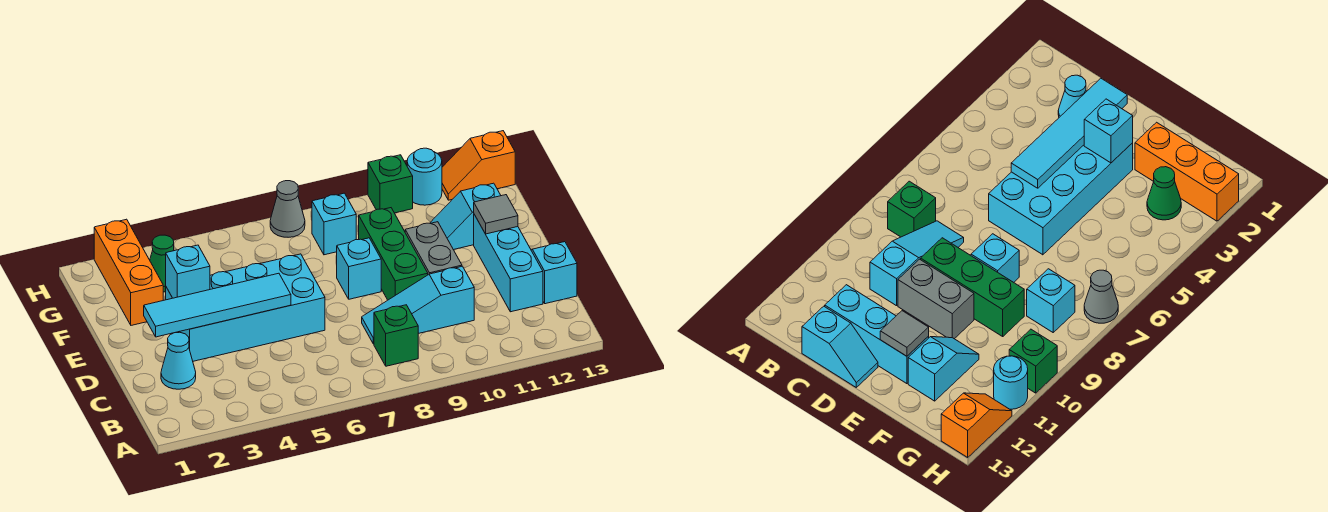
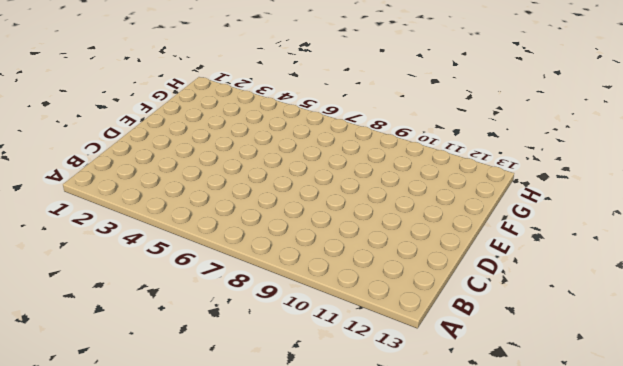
none -> green brick B8 level 1
none -> cyan cone C2 level 1
none -> cyan slope C8:C10 level 1 top 10

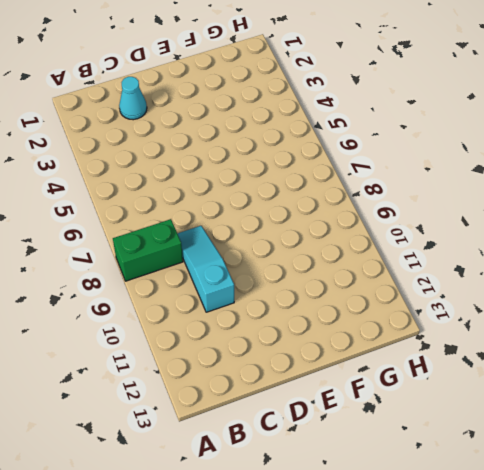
green brick A8:B8 level 1 -> green brick B8 level 1
none -> cyan brick C12:E12 level 1
none -> cyan slope C13:D13 level 1 top C
none -> cyan brick D3:E6 level 1

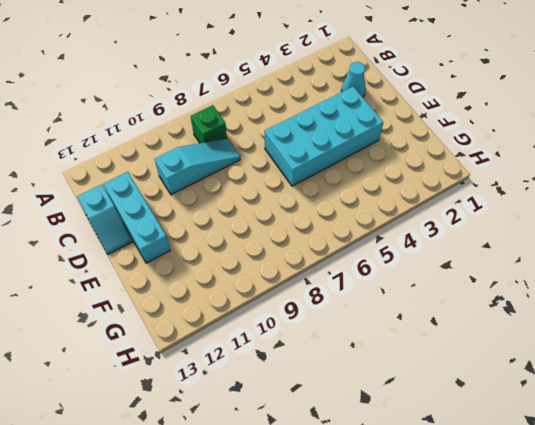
none -> green brick D9:F9 level 1
none -> grey brick D10:E10 level 1
none -> cyan brick E8 level 1

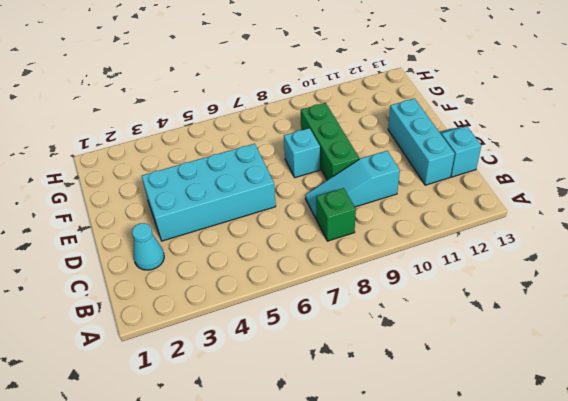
none -> grey brick D10:E10 level 1
none -> orange brick F2:H2 level 1
none -> cyan slope F11:F12 level 1 top 12

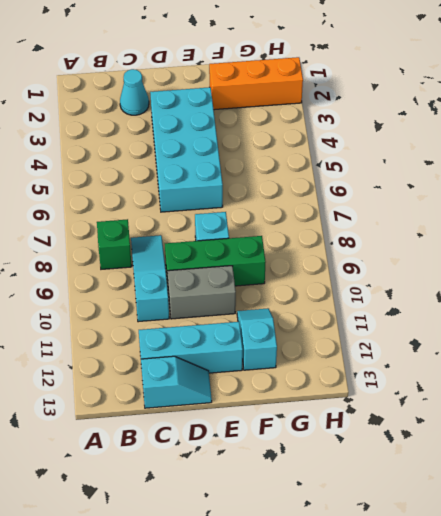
none -> green cone G3 level 1
none -> cyan brick G8 level 1
none -> grey cone H7 level 1

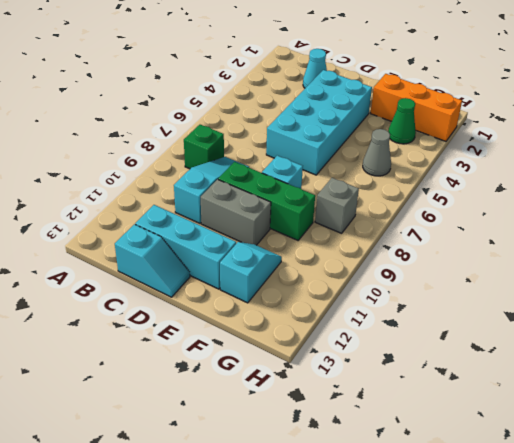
grey cone G5 level 1 -> grey cone H7 level 1
grey brick G8 level 1 -> cyan brick G8 level 1
none -> green brick H10 level 1
none -> cyan round brick H11 level 1
none -> orange slope H12:H13 level 1 top 13

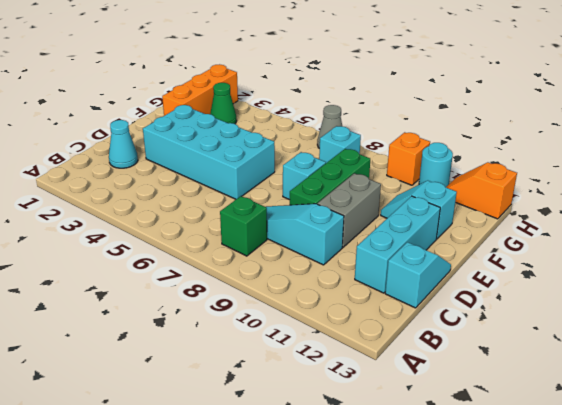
orange brick H10 level 1 -> green brick H10 level 1
none -> cyan tile D2:D5 level 2
none -> cyan brick E3 level 2
none -> grey tile E12 level 2

